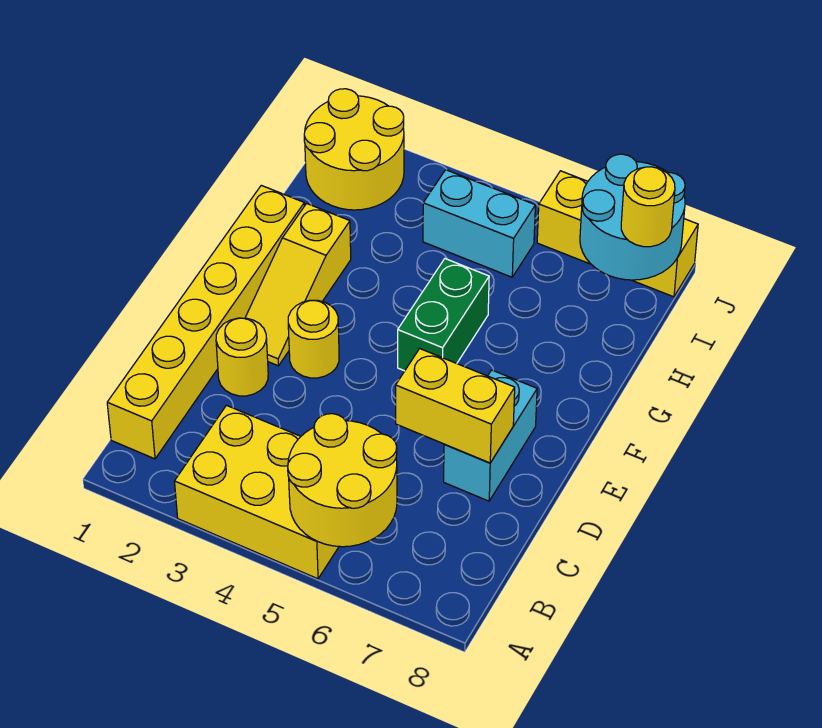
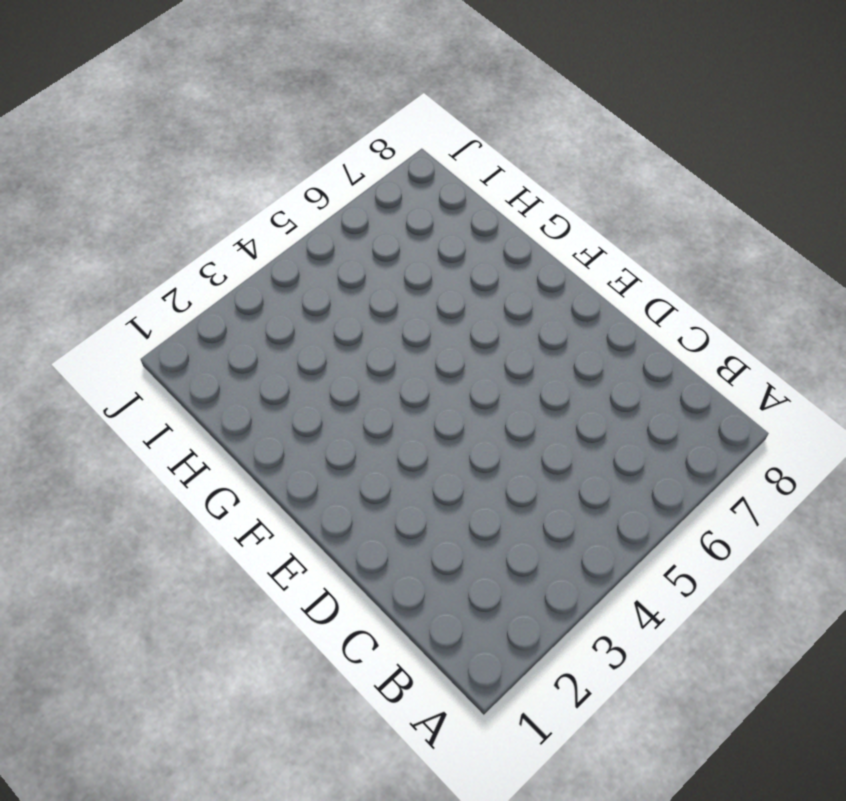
none -> yellow brick A3:B5 level 1
none -> yellow brick B1:G1 level 1
none -> yellow round brick D2 level 1

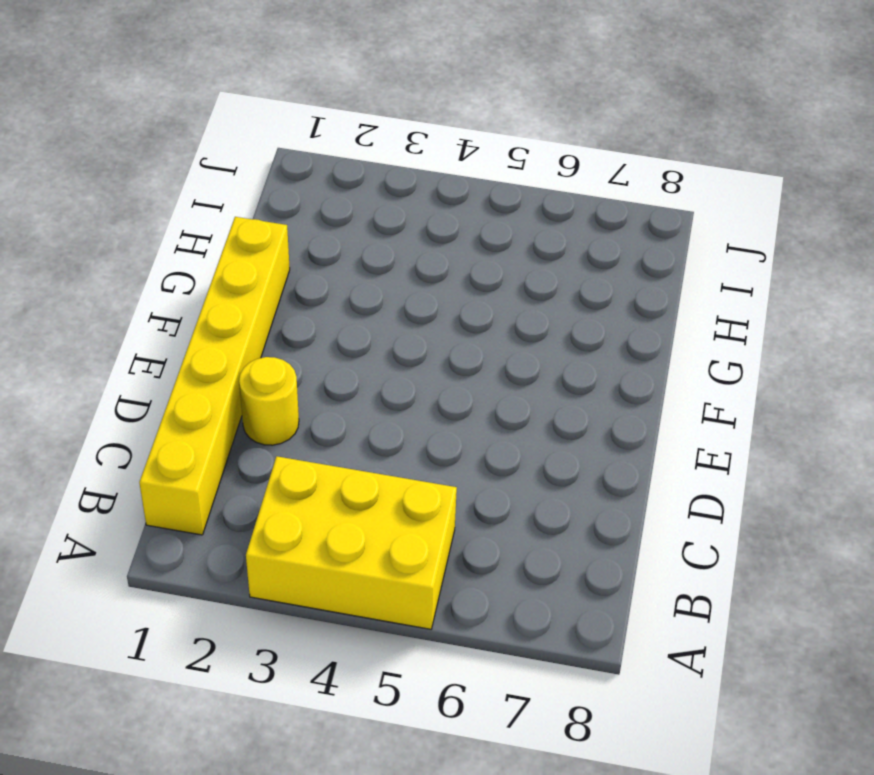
none -> cyan brick D7:E7 level 1
none -> yellow slope E2:G2 level 1 top G
none -> yellow round brick E3 level 1

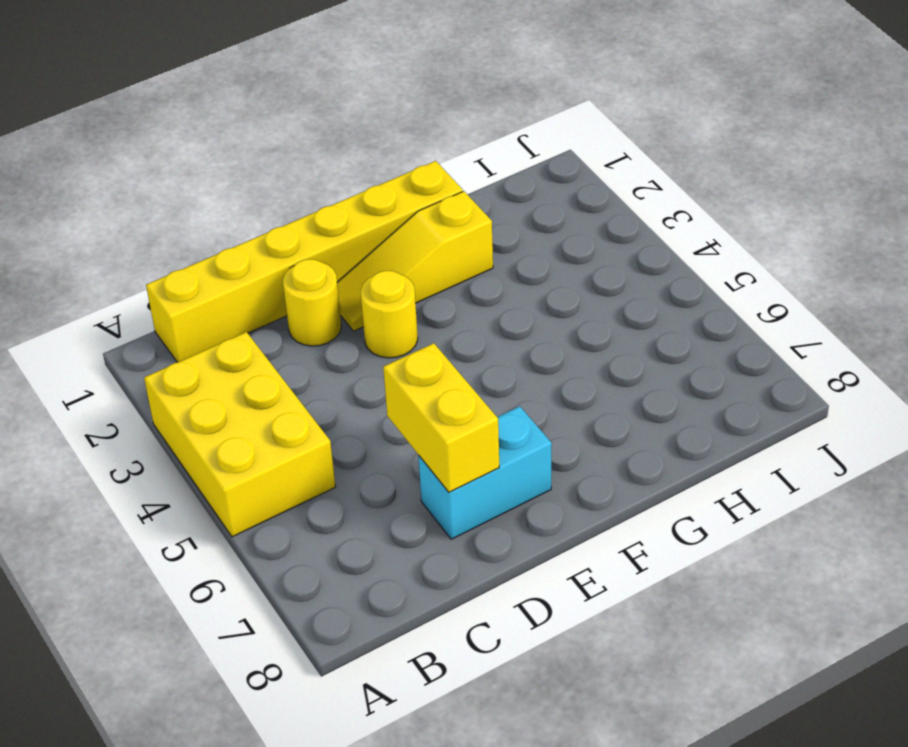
none -> green brick F5:G5 level 1
none -> yellow round brick I1:J2 level 1
none -> cyan brick I4:I5 level 1

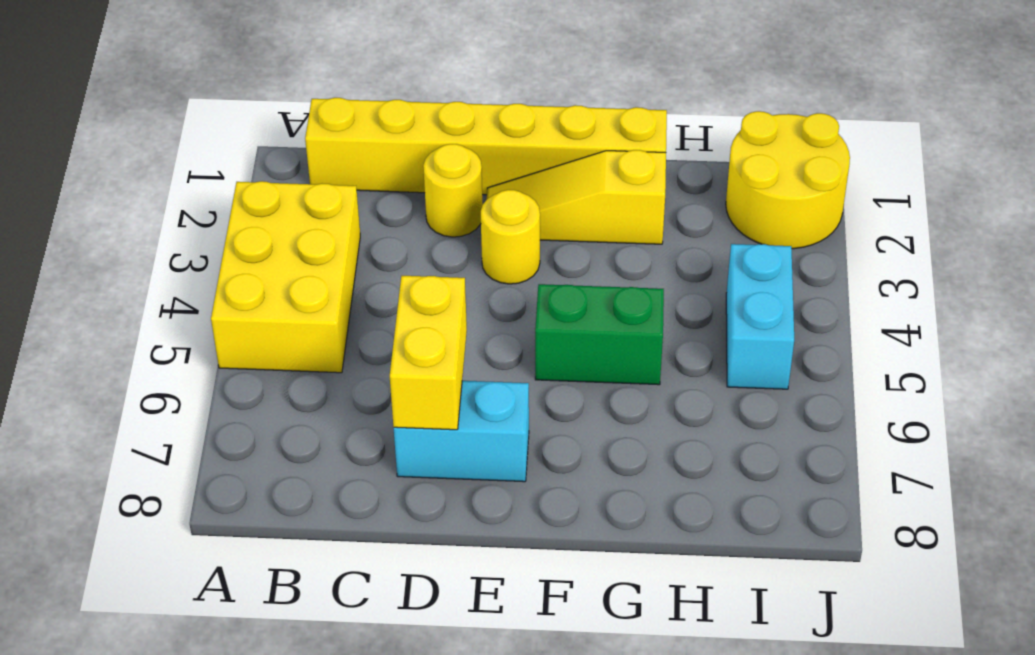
none -> yellow brick J6:J8 level 1
none -> yellow round brick A5:B6 level 2
none -> cyan round brick I7:J8 level 2

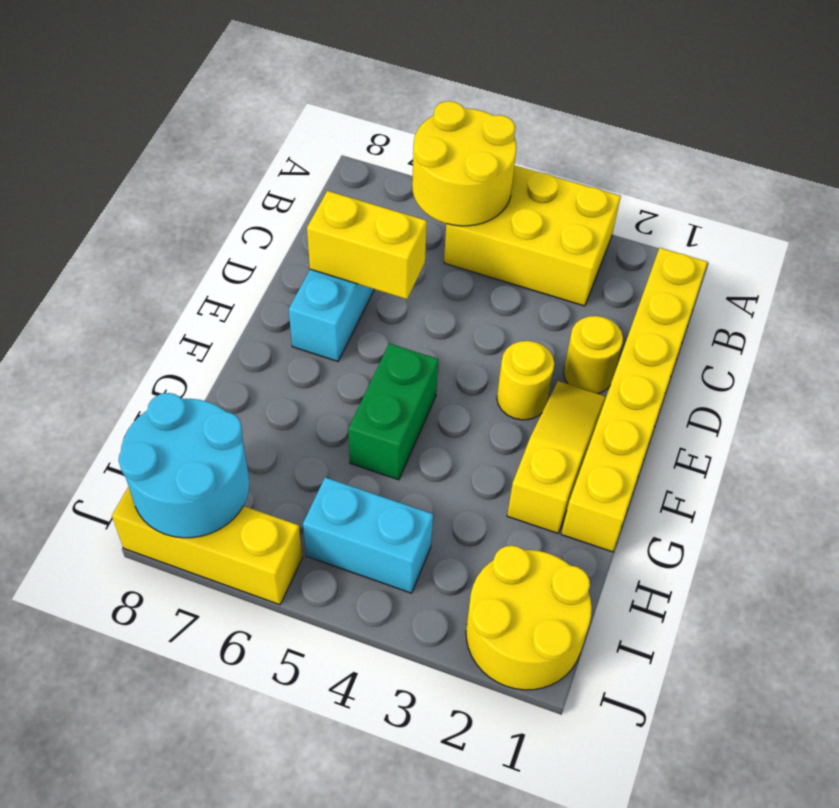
none -> yellow round brick I8 level 3

